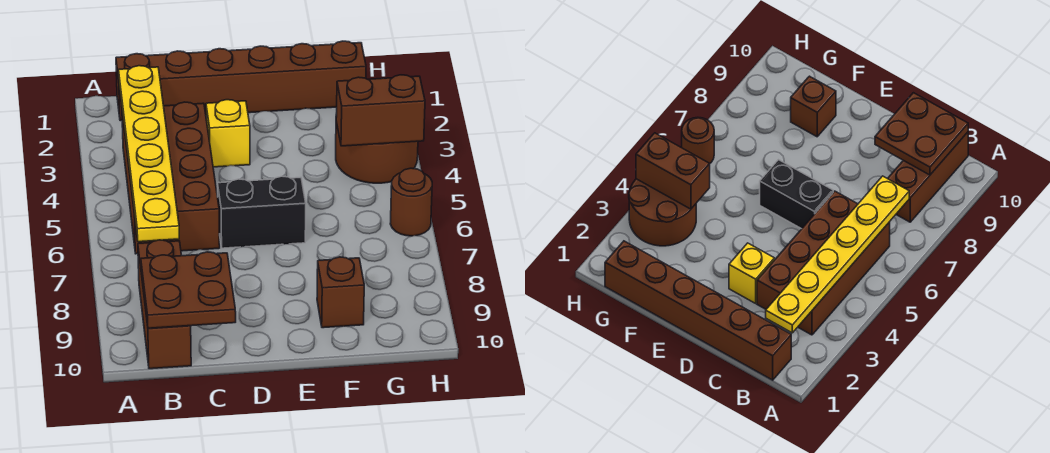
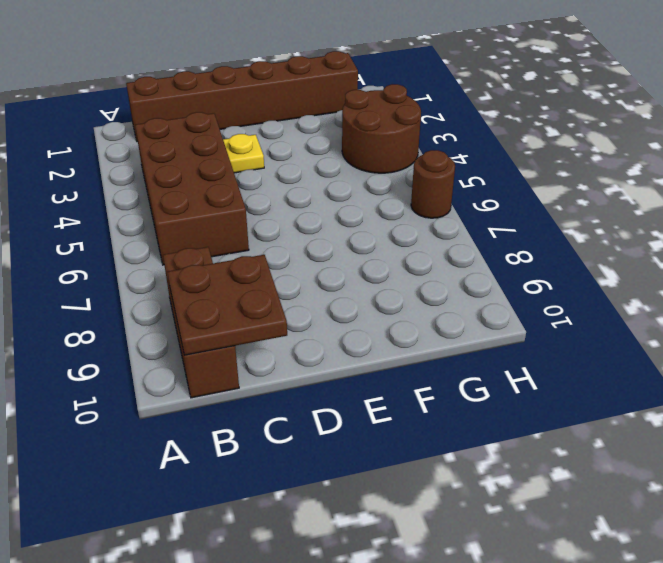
yellow plate D3 level 1 -> yellow brick D3 level 1
none -> black brick D6:E6 level 1
none -> brown brick F9 level 1

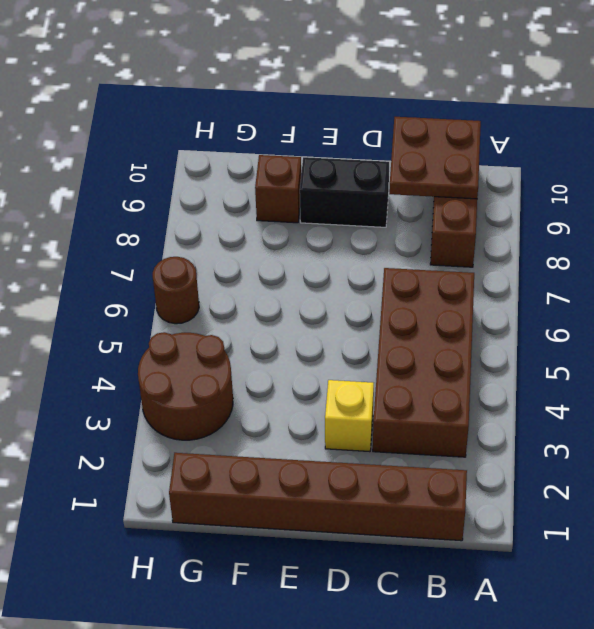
black brick D9:E9 level 1 -> black brick D6:E6 level 1
none -> yellow plate B2:B7 level 2
none -> brown brick G4:H4 level 2

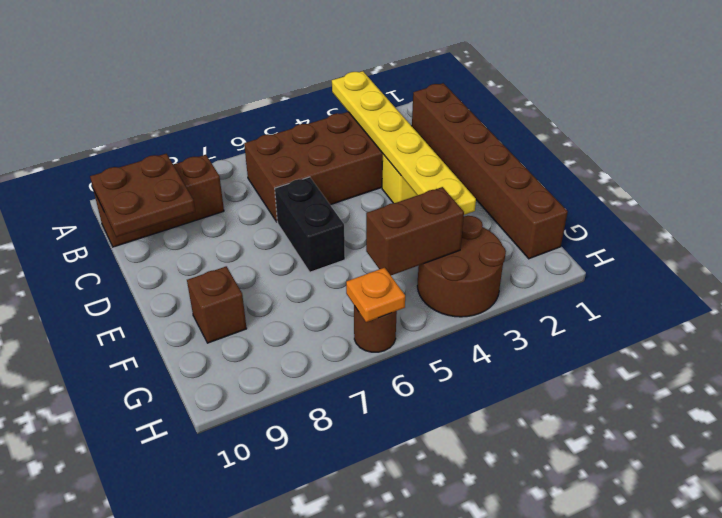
yellow plate A3:F3 level 2 -> yellow plate B2:B7 level 2
brown brick G4:G5 level 2 -> brown brick G4:H4 level 2
orange plate H6 level 2 -> none

